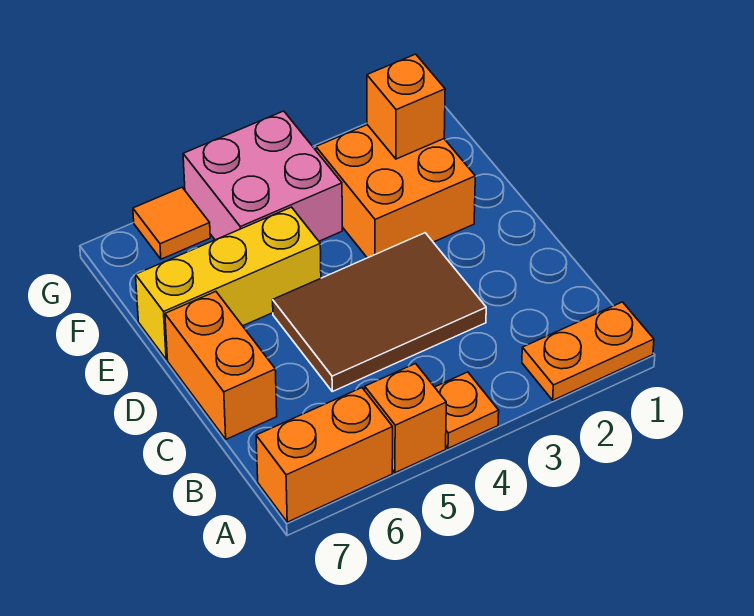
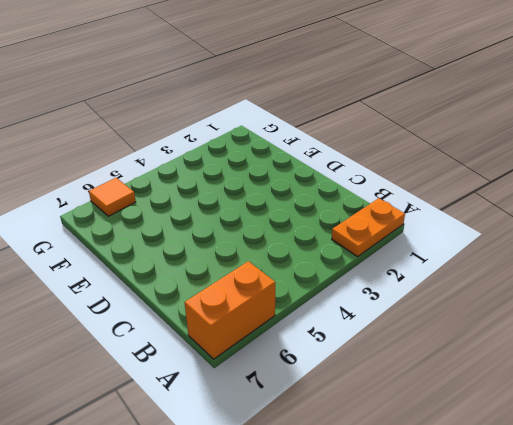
none -> orange plate A4 level 1
none -> orange brick A5 level 1

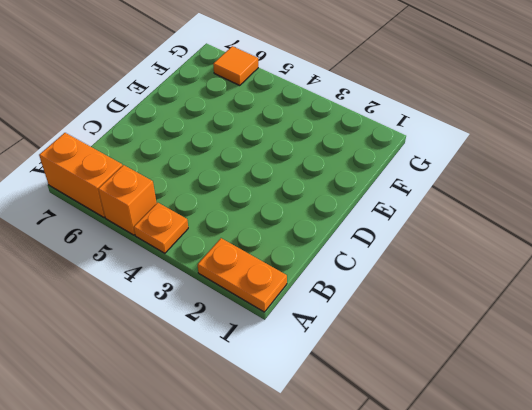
none -> brown tile C3:D5 level 1
none -> orange brick C7:D7 level 1

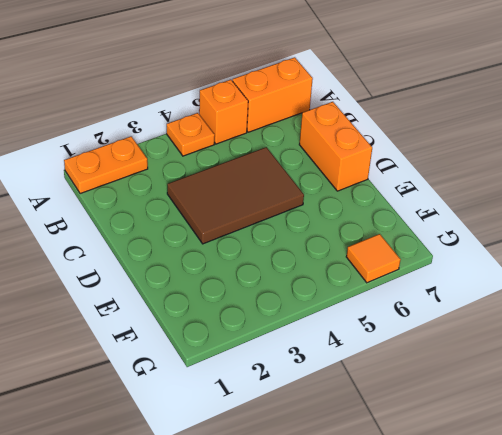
none -> orange brick E2:F3 level 1
none -> yellow brick E5:E7 level 1

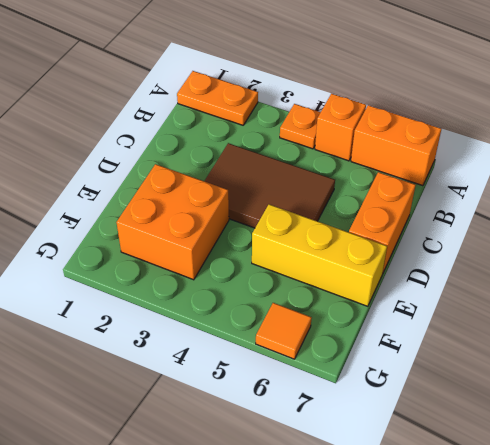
none -> pink brick F4:G5 level 1
none -> orange brick F2 level 2

